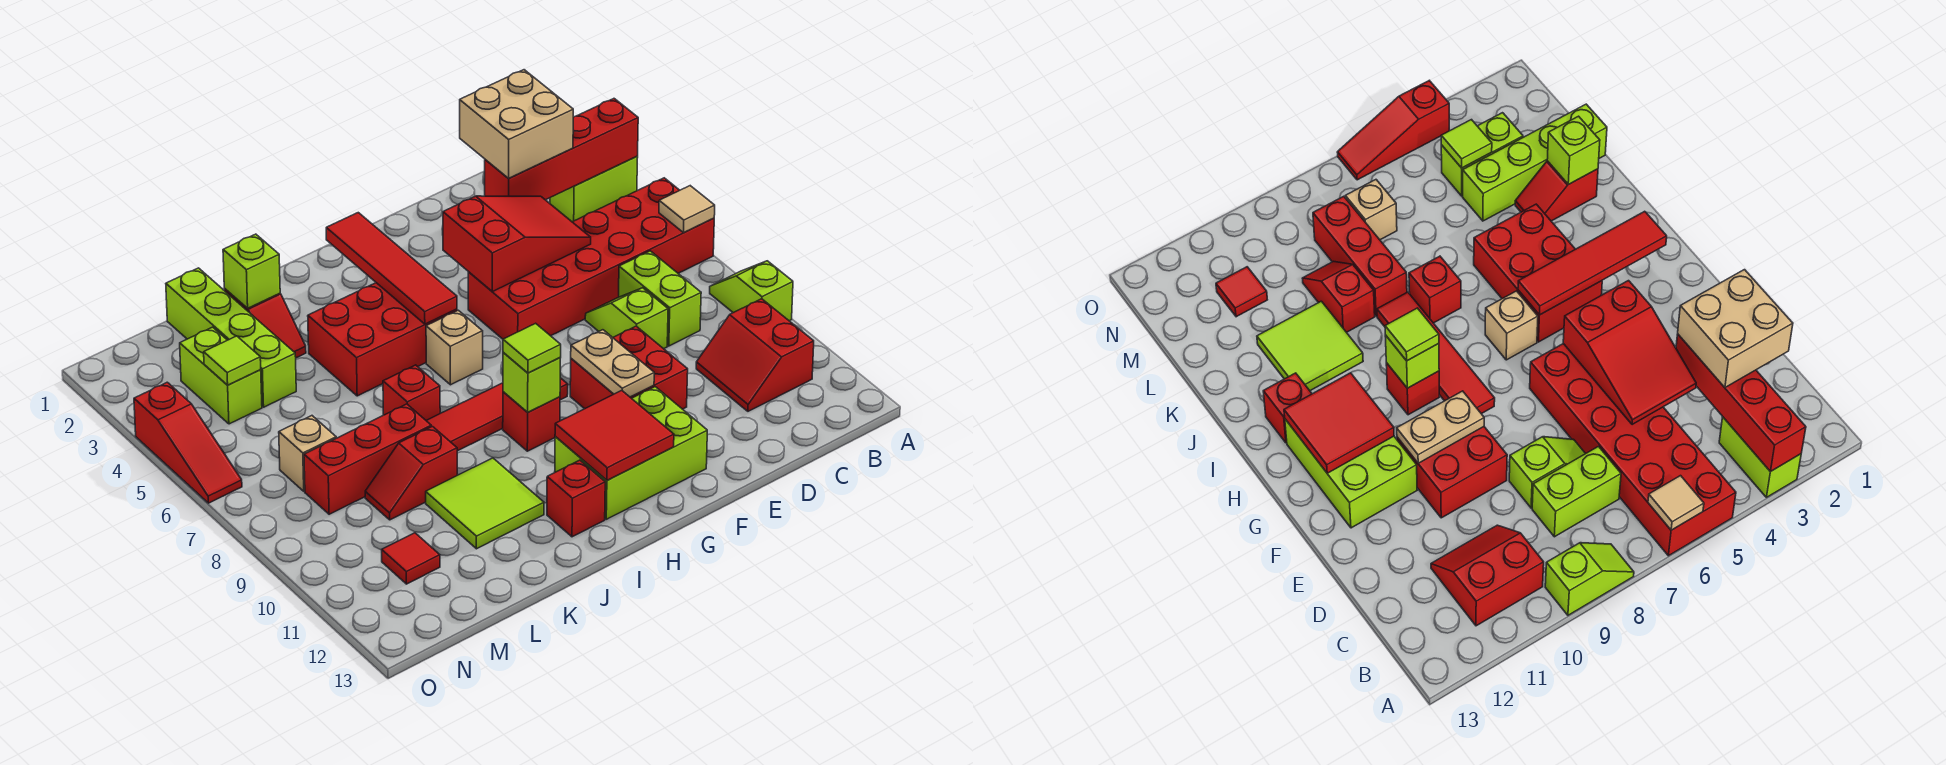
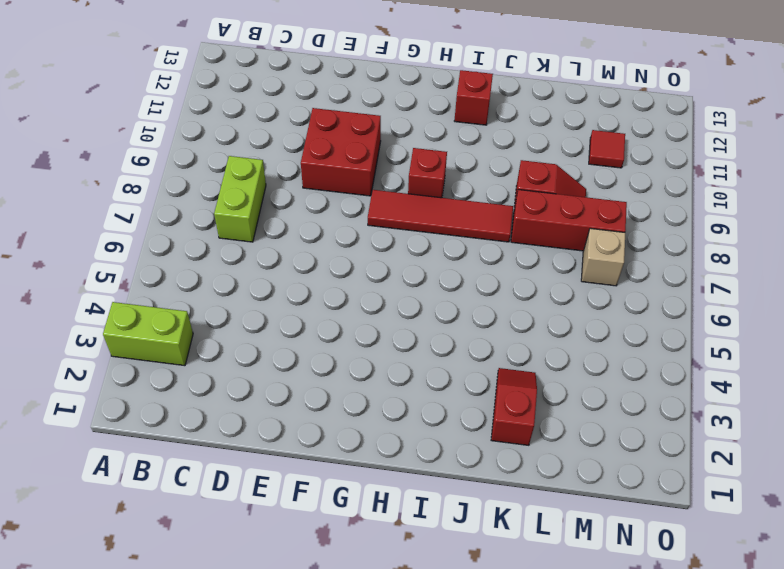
none -> red brick A5:F6 level 1
none -> lime slope A8:A9 level 1 top 9
none -> red slope B10:C11 level 1 top B
none -> lime slope D7:D8 level 1 top 8

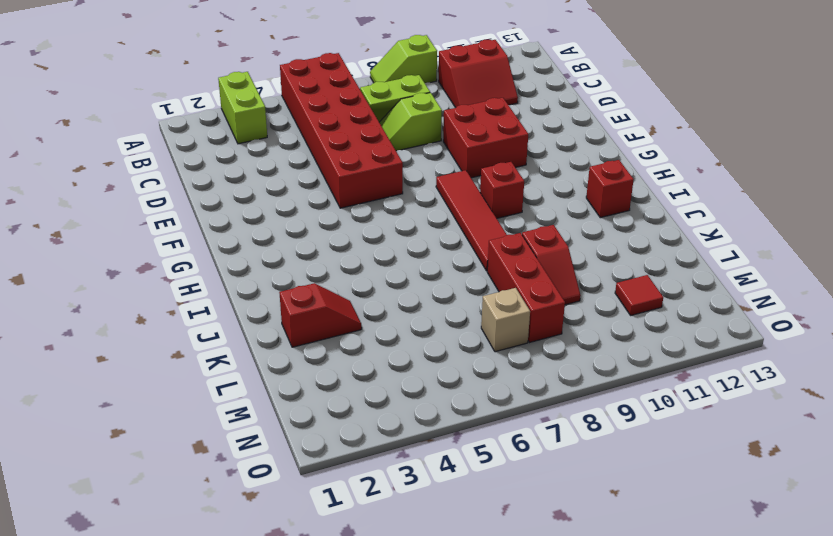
none -> lime brick F11:H12 level 1
none -> red brick H4:J5 level 1
none -> tan brick H6 level 1
none -> red brick J7 level 1

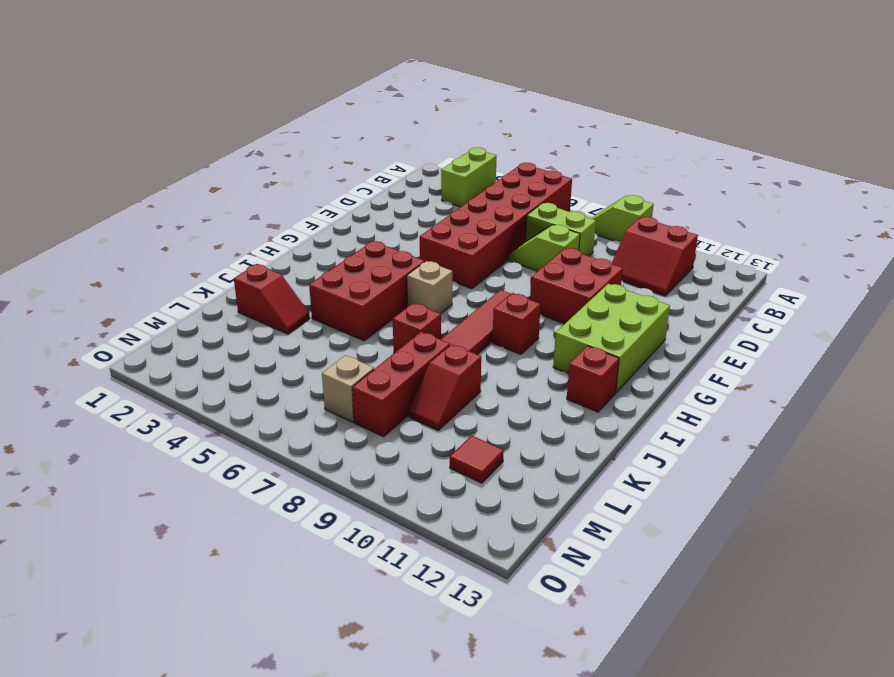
none -> lime tile J10:K11 level 1
none -> lime brick L1:L4 level 1
none -> lime brick M3:M4 level 1
none -> red slope O4:O6 level 1 top 4

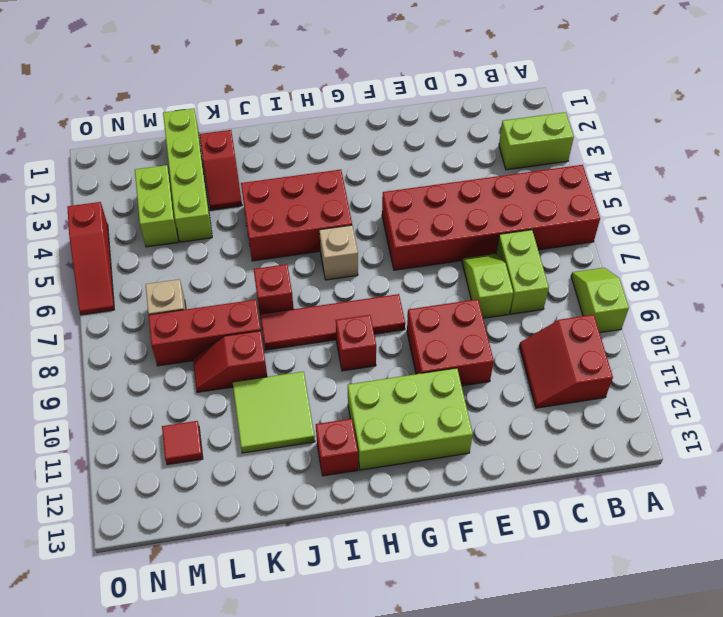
none -> red brick A3:D3 level 2
none -> tan tile A6 level 2
none -> red slope D4:F5 level 2 top F
none -> tan plate F9:F10 level 2

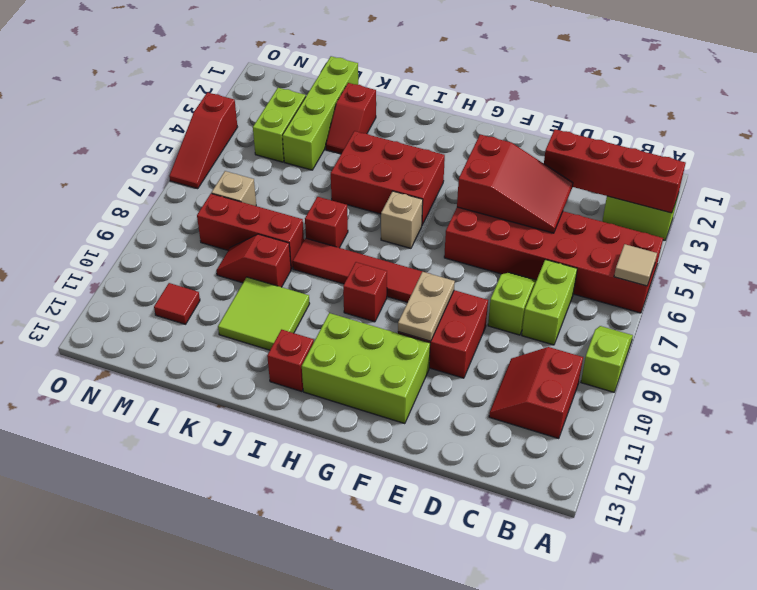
none -> red tile G11:H12 level 2
none -> red tile H2:H5 level 2
none -> lime brick H9 level 2
none -> lime brick K2 level 2

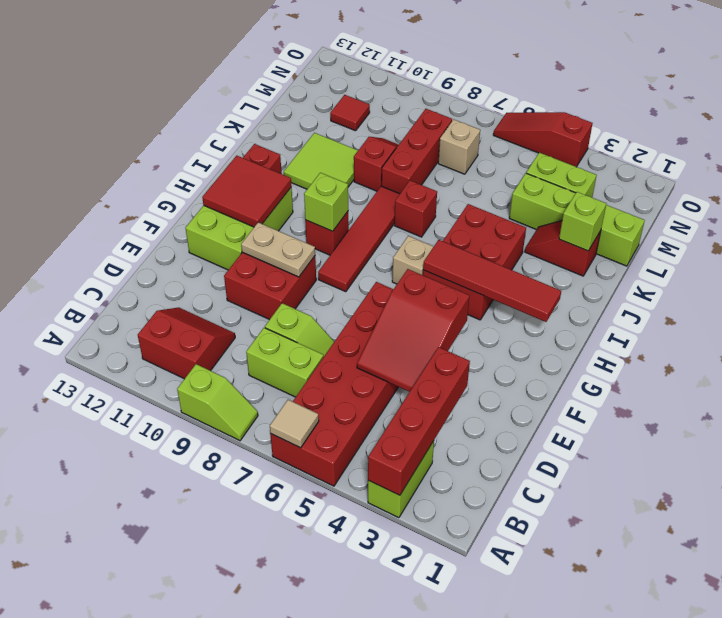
none -> lime tile M4 level 2
none -> tan brick C2:D3 level 3
none -> lime tile H9 level 3

